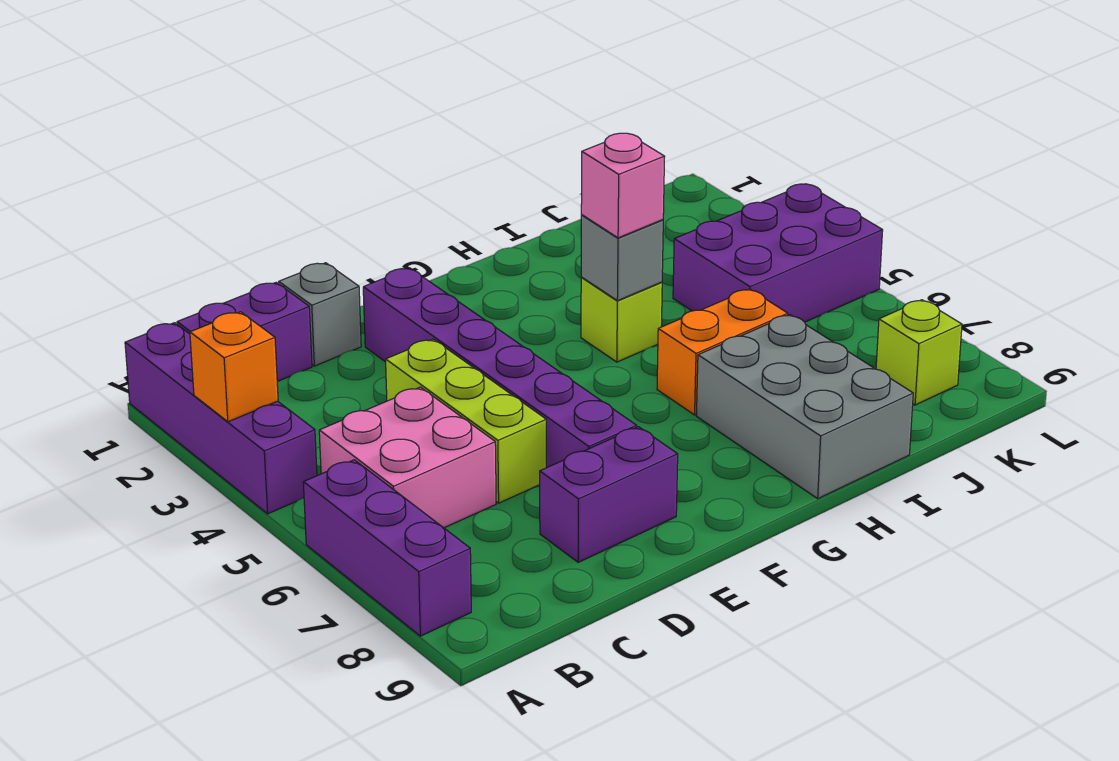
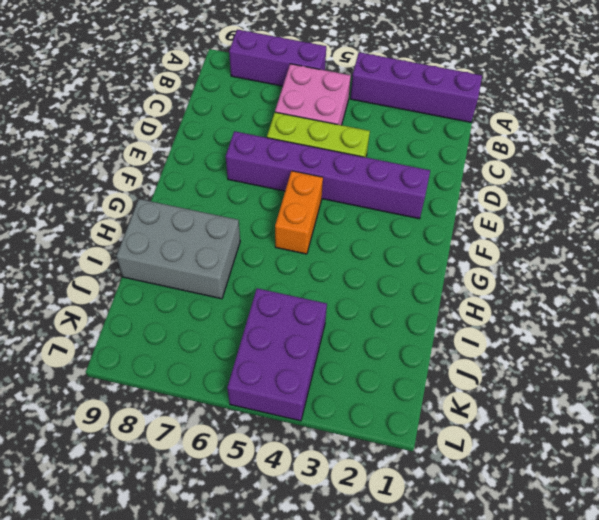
orange brick F5:G5 level 1 -> orange brick H6:I6 level 1
none -> purple brick B1:C1 level 1
none -> grey brick D1 level 1
none -> purple brick D8:E8 level 1

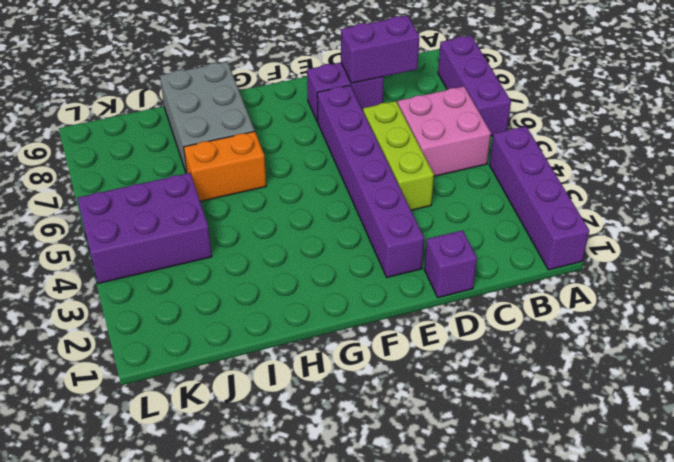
purple brick C8:D8 level 2 -> purple brick B1:C1 level 1
purple brick D1 level 1 -> grey brick D1 level 1
none -> lime brick H4 level 1
none -> lime brick K8 level 1
none -> orange brick A3 level 2

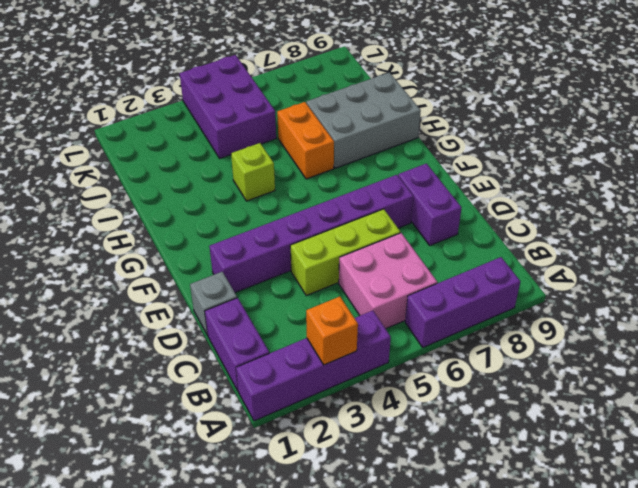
none -> lime brick K8 level 1
none -> grey brick H4 level 2
none -> pink brick H4 level 3

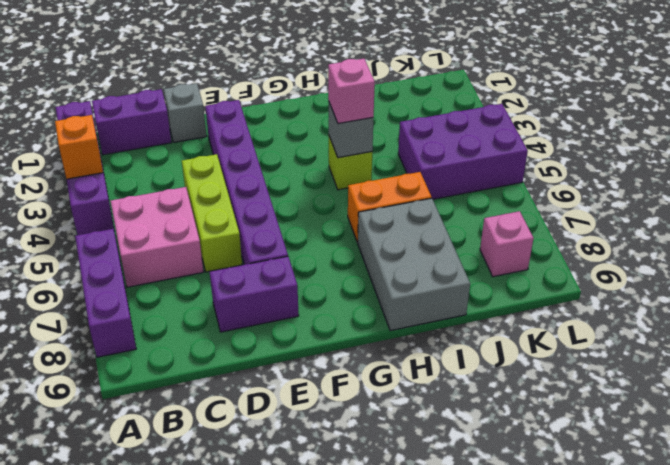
pink brick K8 level 1 -> lime brick K8 level 1

